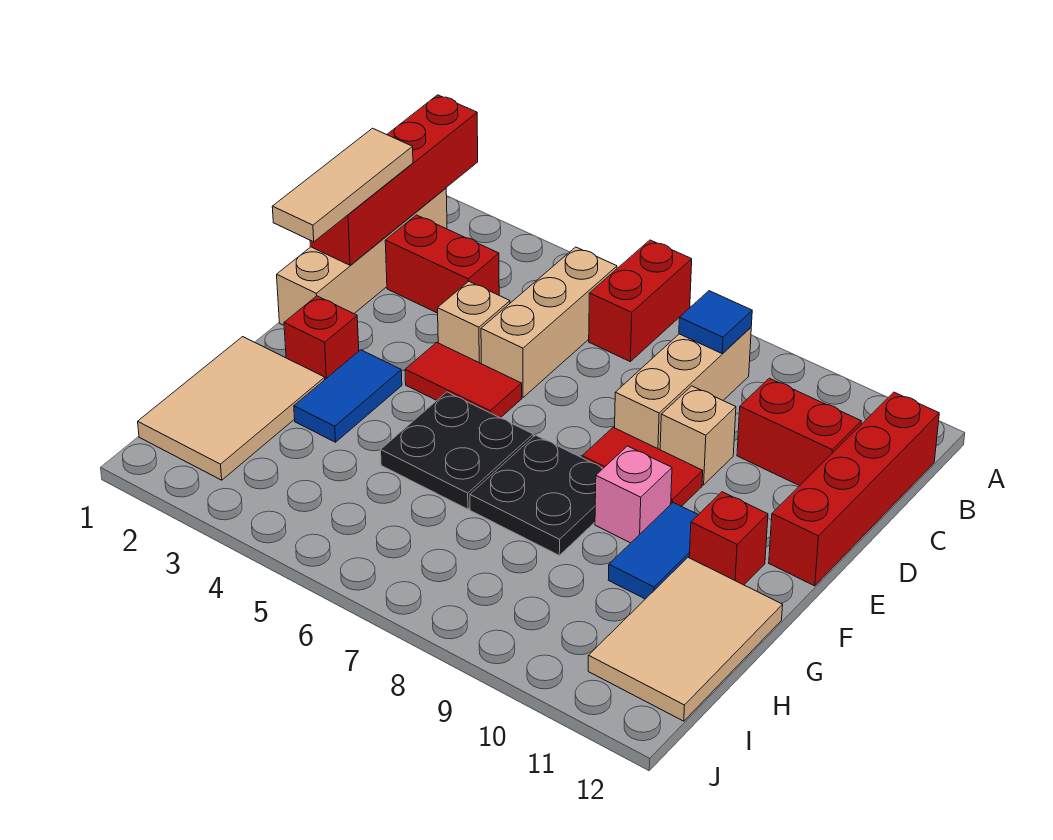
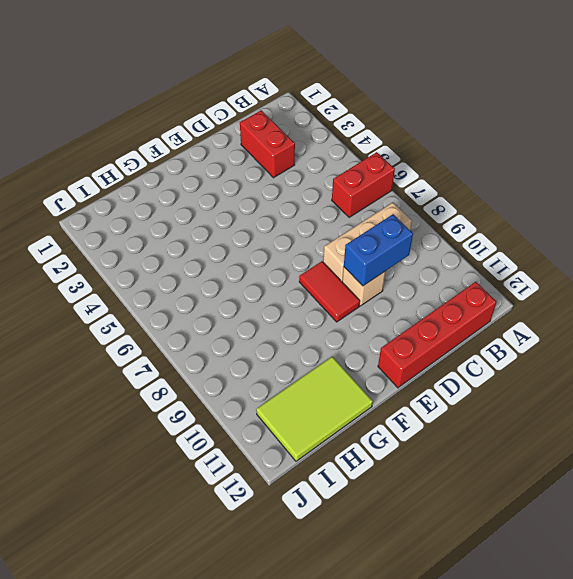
blue brick C9:D9 level 2 -> none
lime tile G11:I12 level 1 -> tan tile G11:I12 level 1
none -> tan brick B1:E1 level 1
none -> tan brick B5:D5 level 1
none -> red brick C10:C11 level 1

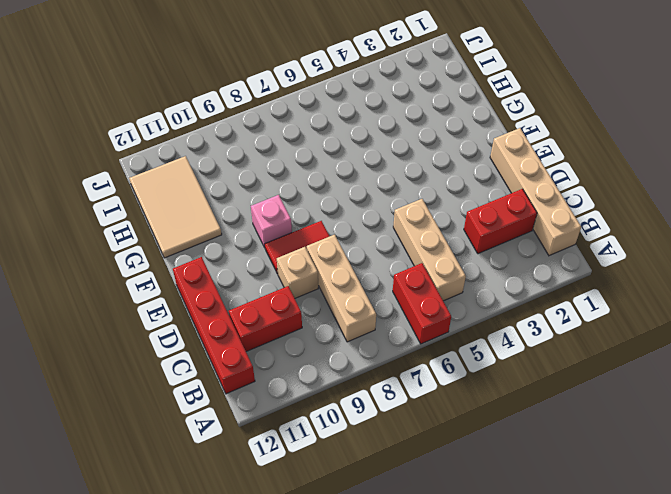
none -> tan brick D4 level 1
none -> red tile E4:E5 level 1
none -> red brick F2 level 1

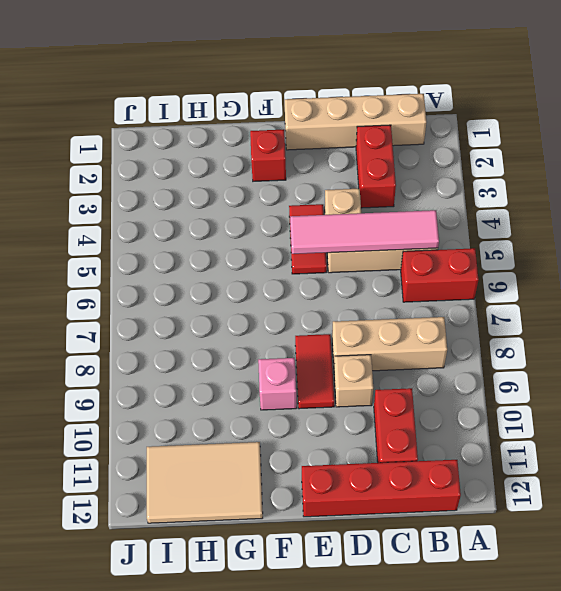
pink tile B5:E5 level 2 -> none
none -> blue tile F3:G3 level 1
none -> black plate F5:G6 level 1
none -> black plate F7:G8 level 1

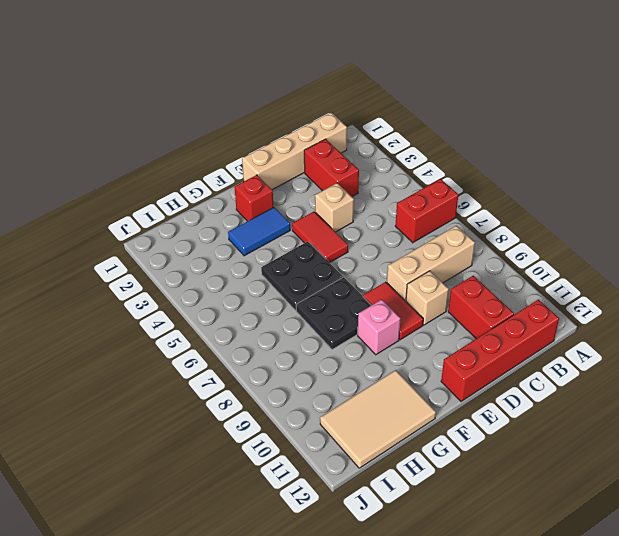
none -> tan brick B5:D5 level 1
none -> blue tile F10:G10 level 1
none -> red brick F11 level 1

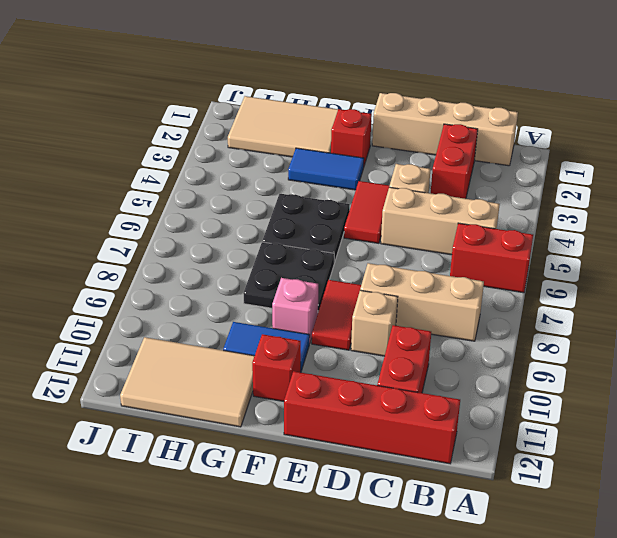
none -> red brick A1:D1 level 2
none -> blue tile B8 level 2
none -> tan tile C1:E1 level 3

